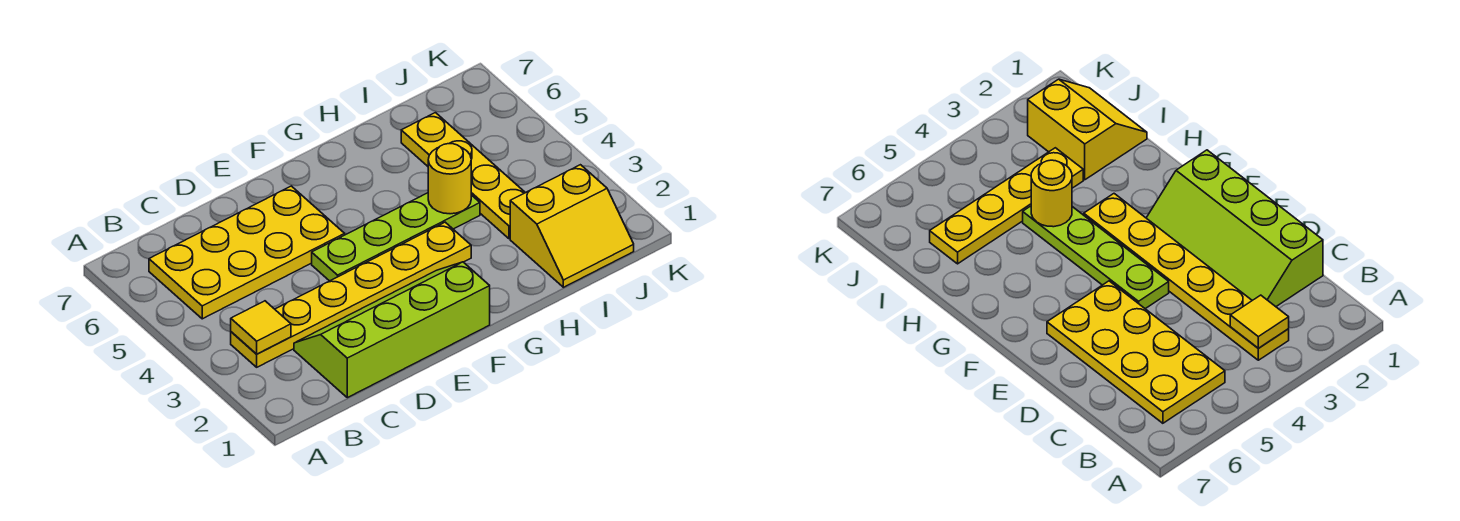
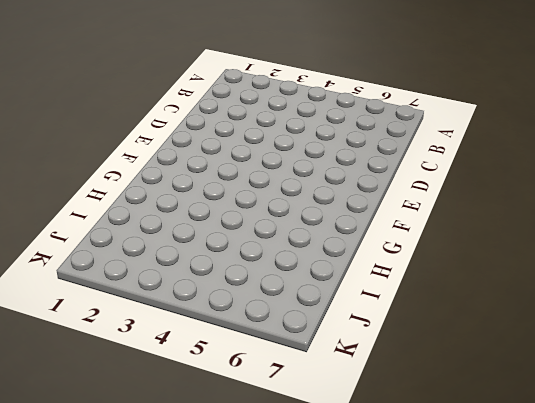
none -> yellow plate B3:G3 level 1
none -> yellow plate B5:E6 level 1

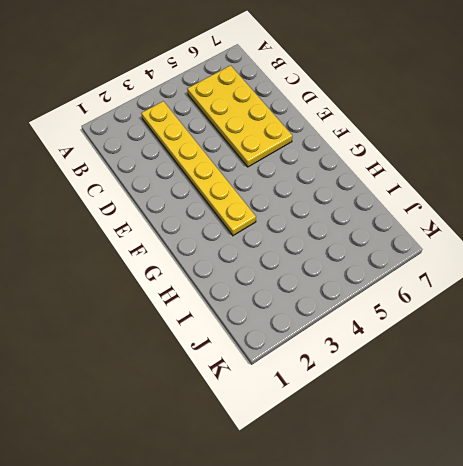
none -> lime slope C1:F2 level 1 top 1
none -> lime plate E4:H4 level 1

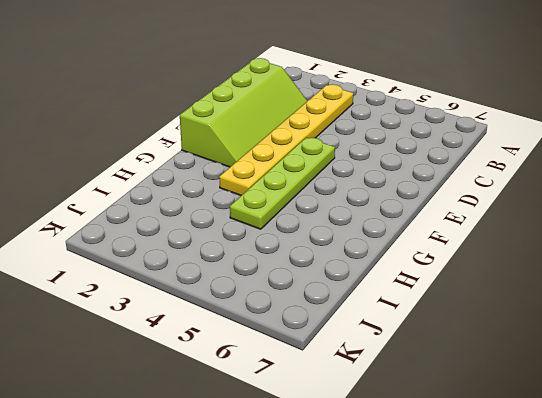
none -> yellow plate B5:E6 level 1
none -> yellow slope I1:J2 level 1 top 2

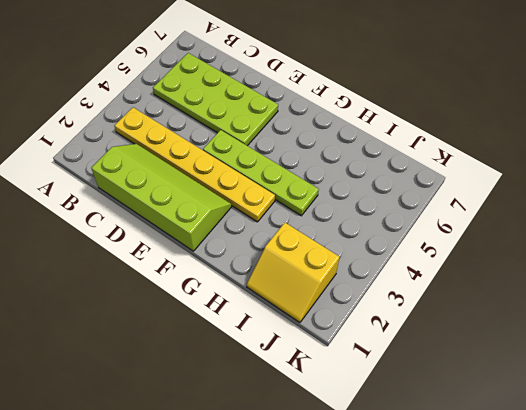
lime plate B5:E6 level 1 -> yellow plate B5:E6 level 1
none -> yellow plate I3:I6 level 1
none -> yellow tile B3 level 2

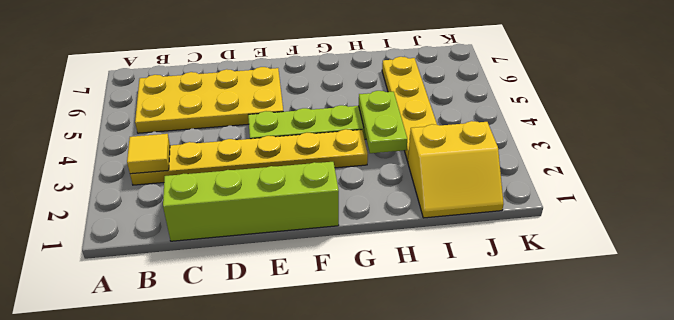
lime plate H3:H4 level 2 -> yellow round brick H4 level 2

